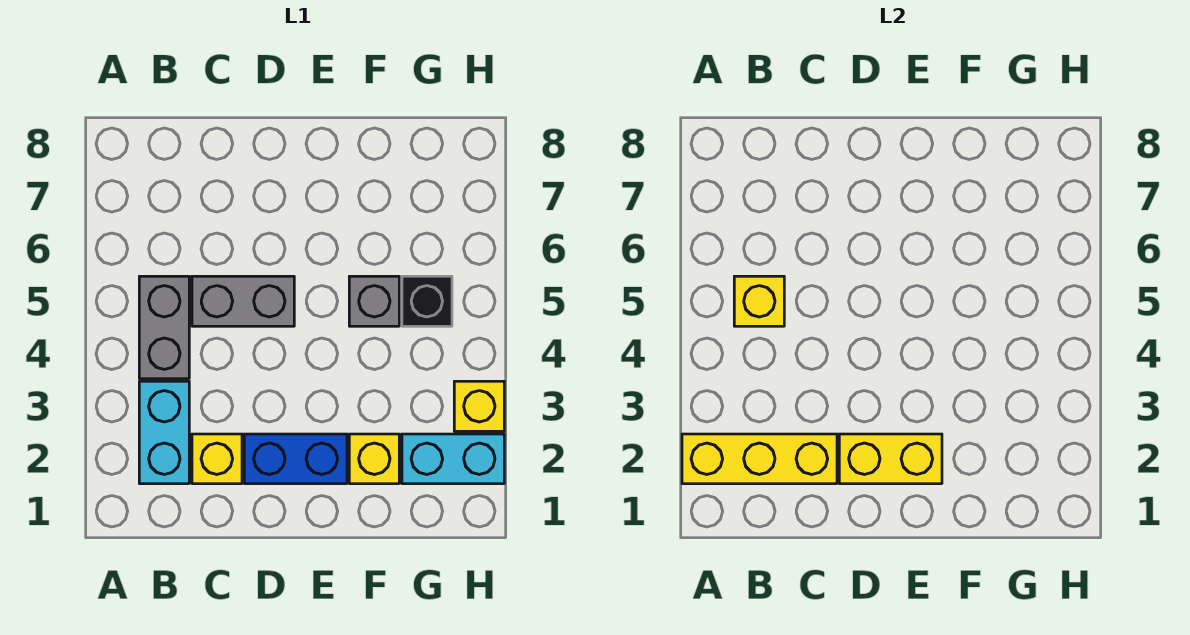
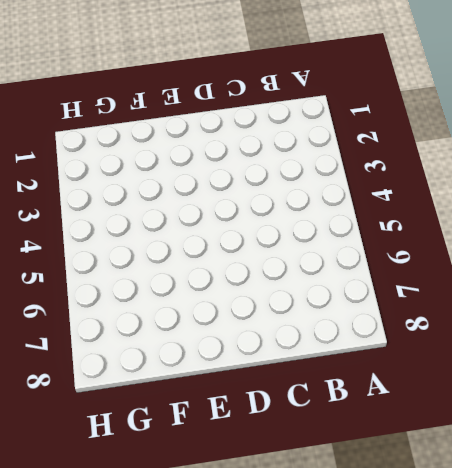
none -> cyan brick B2:B3 level 1
none -> grey brick B4:B5 level 1
none -> yellow brick C2 level 1

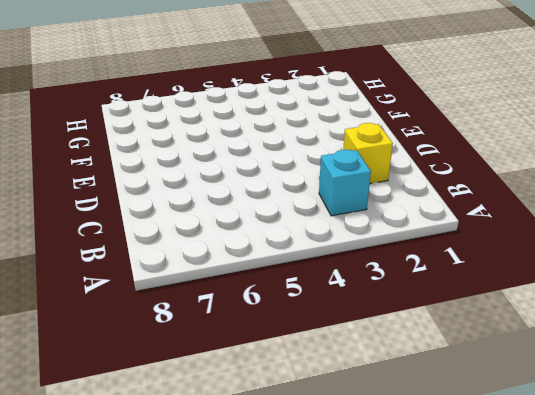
cyan brick B3 level 1 -> cyan brick B2:B3 level 1
none -> grey brick B4:B5 level 1
none -> grey brick C5:D5 level 1
none -> blue brick D2:E2 level 1

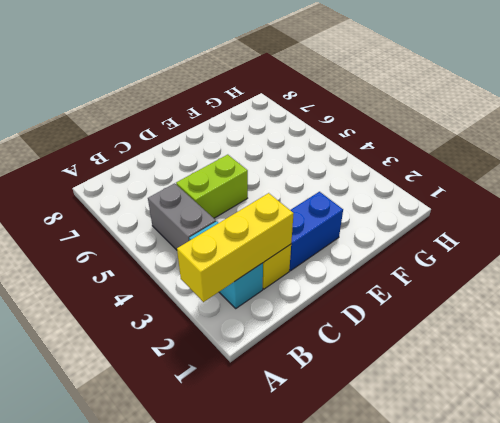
lime brick C5:D5 level 1 -> grey brick C5:D5 level 1
none -> yellow brick F2 level 1
none -> grey brick F5 level 1
none -> cyan brick G2:H2 level 1

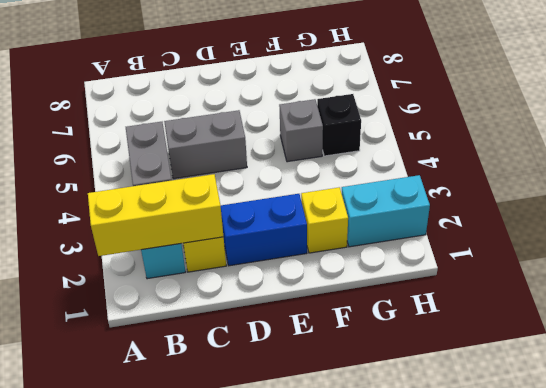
none -> yellow brick H3 level 1
none -> yellow brick B5 level 2
none -> yellow brick D2:E2 level 2

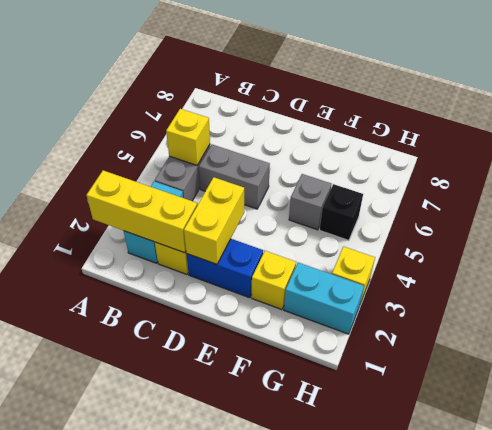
yellow brick D2:D3 level 2 -> yellow brick D2:E2 level 2

